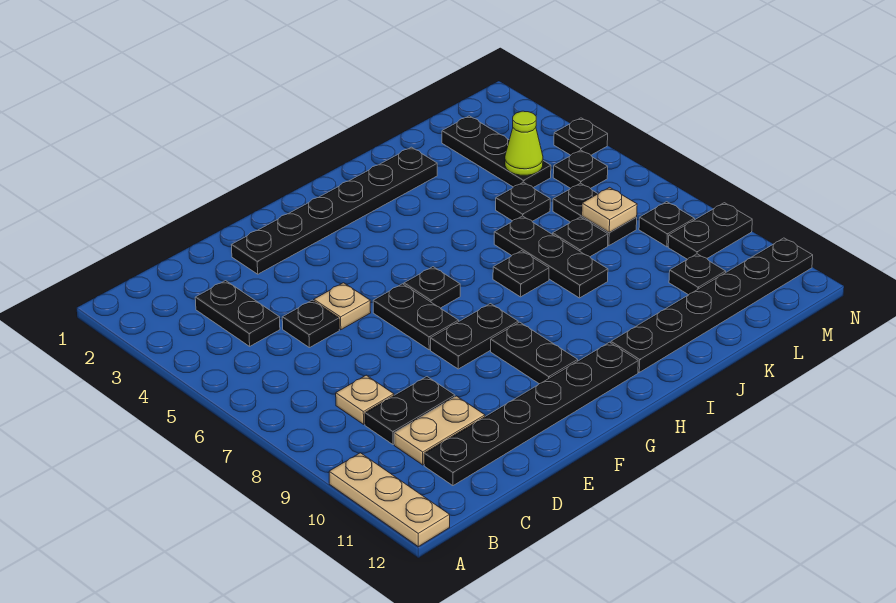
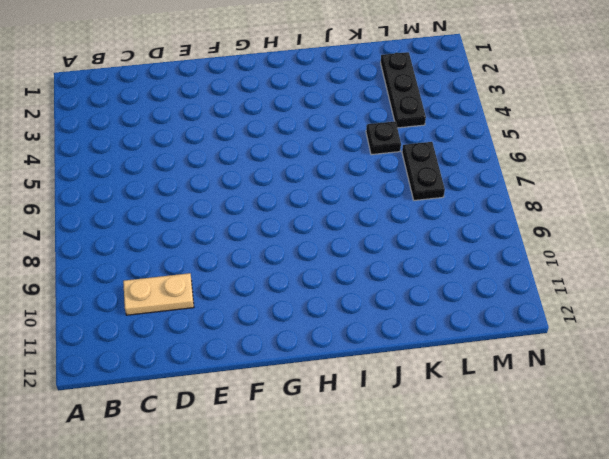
none -> tan plate A10:A12 level 1
none -> black plate C3:C4 level 1
none -> tan plate C8 level 1

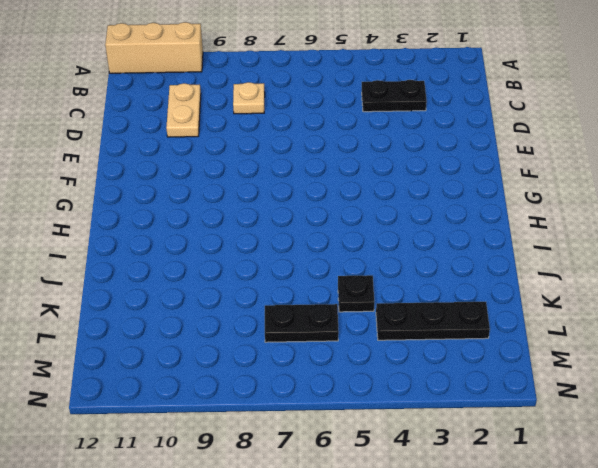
tan brick A10:A12 level 1 -> tan plate A10:A12 level 1
none -> black plate C9:D9 level 1
none -> black plate C11:H11 level 1
none -> black plate D5 level 1

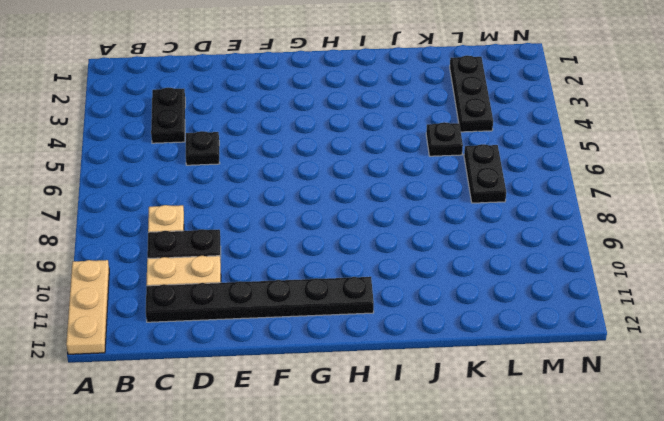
none -> black plate E2:J2 level 1
none -> tan plate E5 level 1
none -> black plate F6:F7 level 1

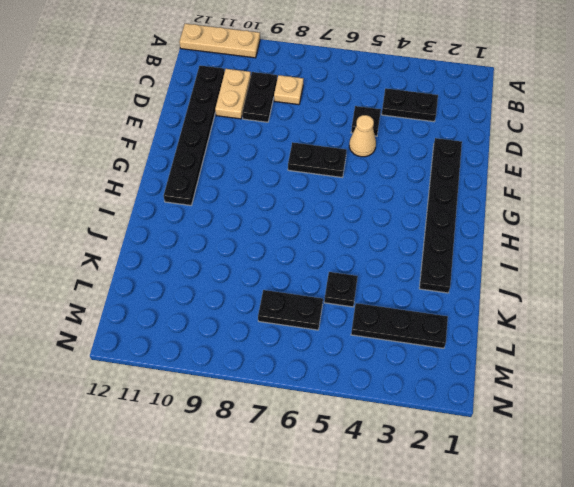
tan cone E5 level 1 -> tan plate E5 level 1
none -> black plate F8:G8 level 1
none -> black plate G6 level 1
none -> black plate G9:G10 level 1

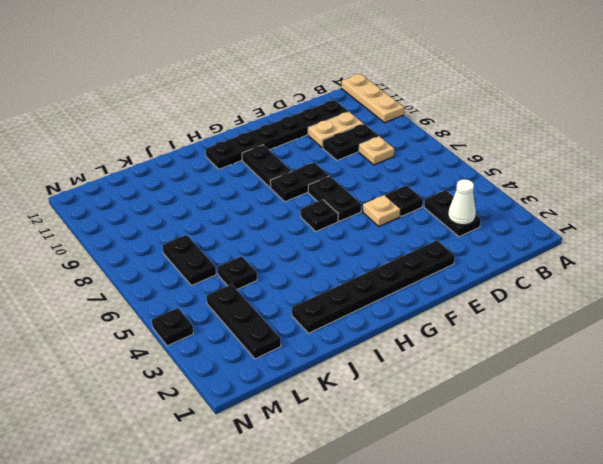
white cone C3 level 2 -> none
none -> black plate I7 level 1
none -> black plate I11:N11 level 1
none -> black plate J6:J8 level 1

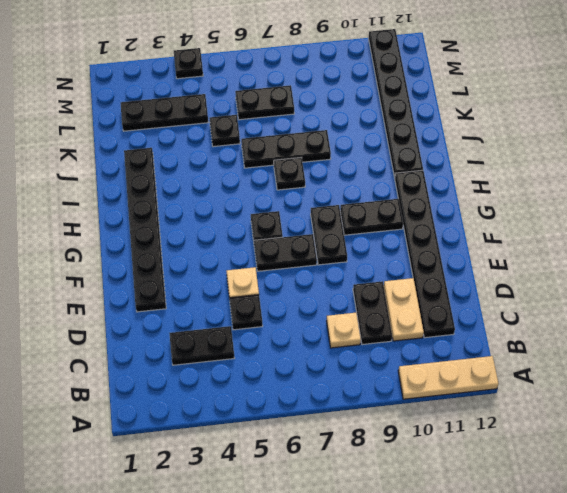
none -> black plate K7 level 1
none -> black plate L10 level 1
none -> black plate M5 level 1

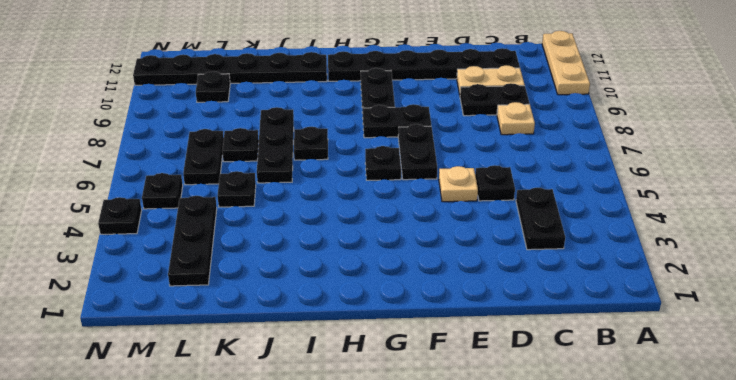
none -> black plate E2:J2 level 1
none -> black plate M8 level 1
none -> black plate M9:N9 level 1

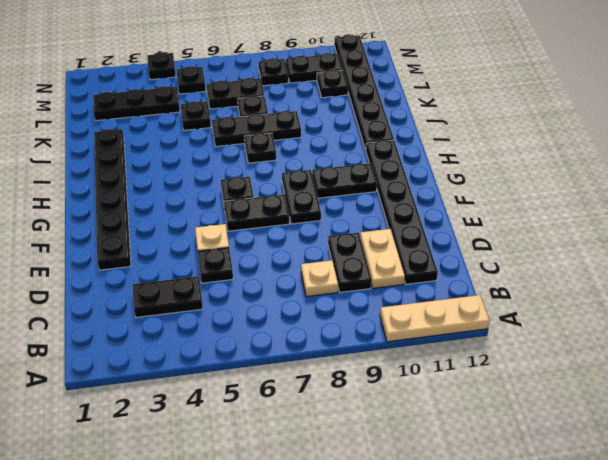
black plate M9:M10 level 1 -> black plate M9:N9 level 1
none -> lime cone L4 level 2
none -> tan plate L7 level 2

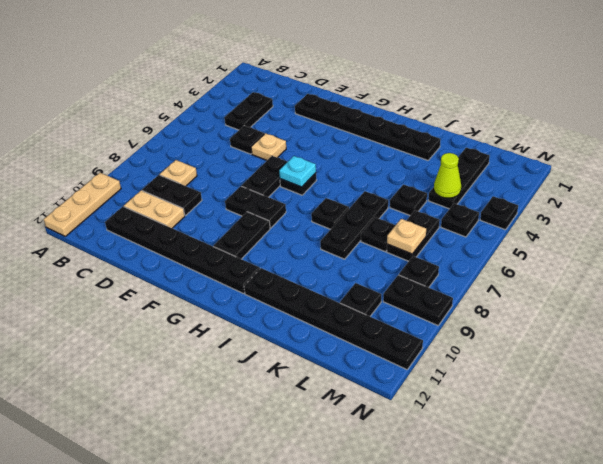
cyan plate G6 level 2 -> none

